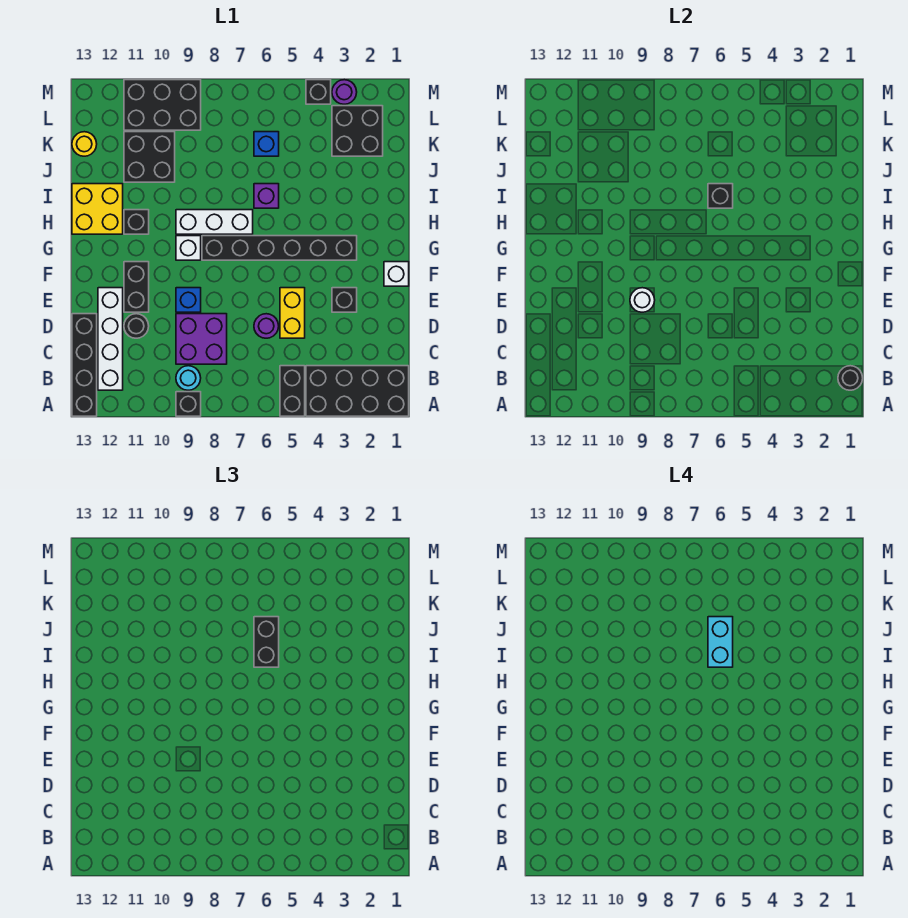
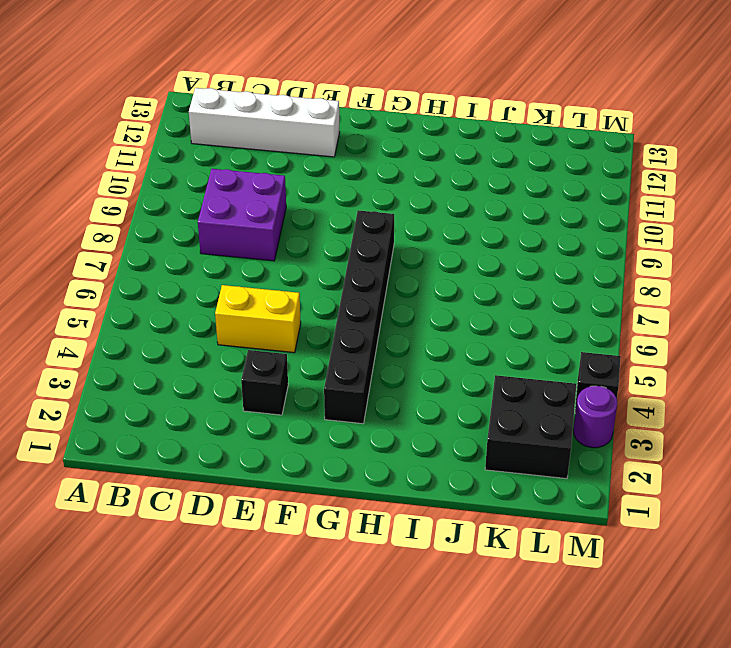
none -> black brick A1:B4 level 1
none -> black brick A5:B5 level 1
none -> black brick A9 level 1
none -> black brick A13:D13 level 1

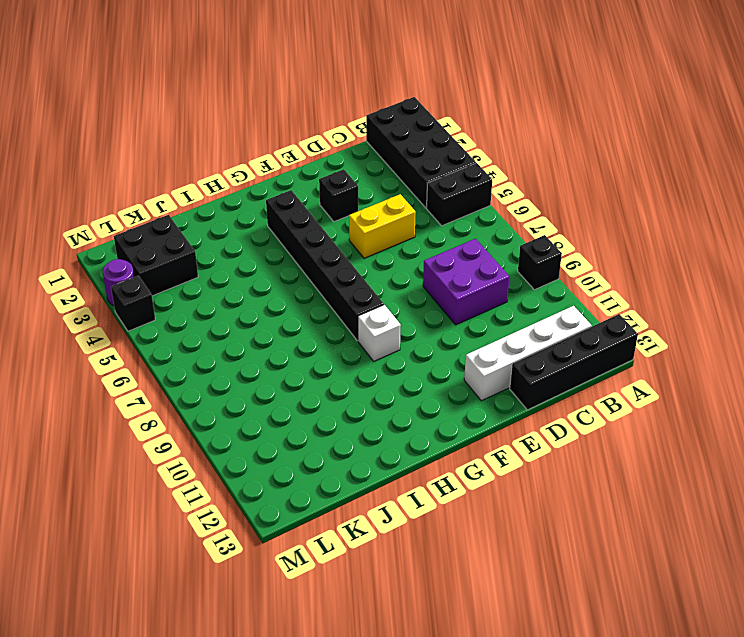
none -> cyan round brick B9 level 1
none -> purple round brick D6 level 1
none -> black round brick D11 level 1
none -> blue brick E9 level 1

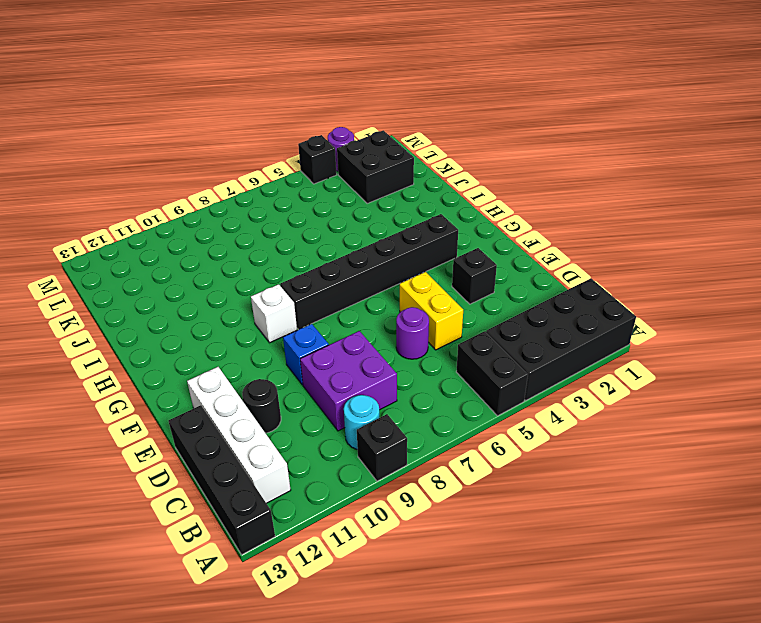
none -> black brick E11:F11 level 1
none -> white brick F1 level 1
none -> white brick H7:H9 level 1
none -> black brick H11 level 1

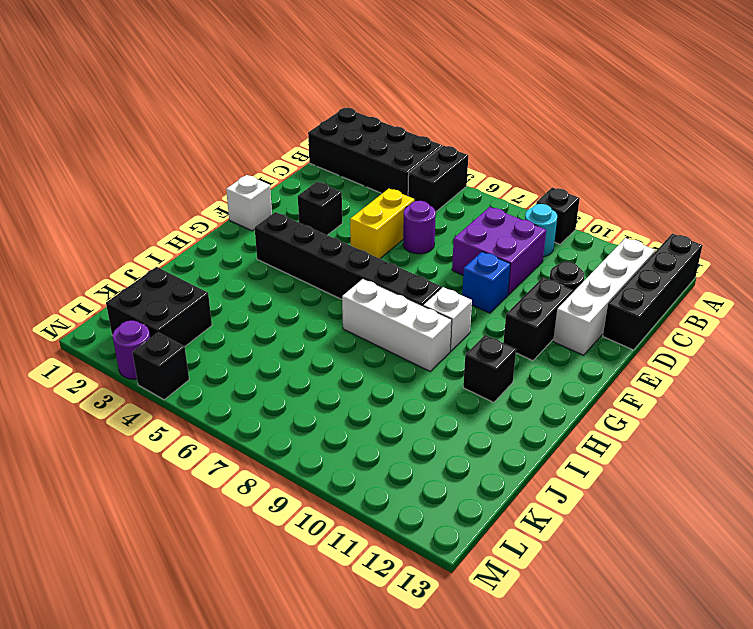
none -> yellow brick H12:I13 level 1
none -> purple brick I6 level 1
none -> black brick J10:K11 level 1
none -> blue brick K6 level 1

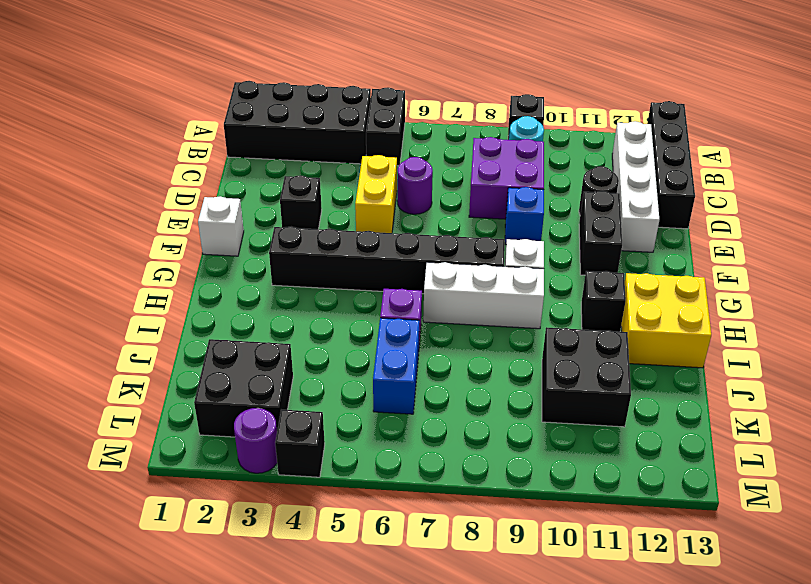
blue brick J6:K6 level 1 -> blue brick K6 level 1
none -> yellow round brick K13 level 1
none -> black brick L9:M11 level 1
none -> black round brick B1 level 2
none -> white round brick E9 level 2

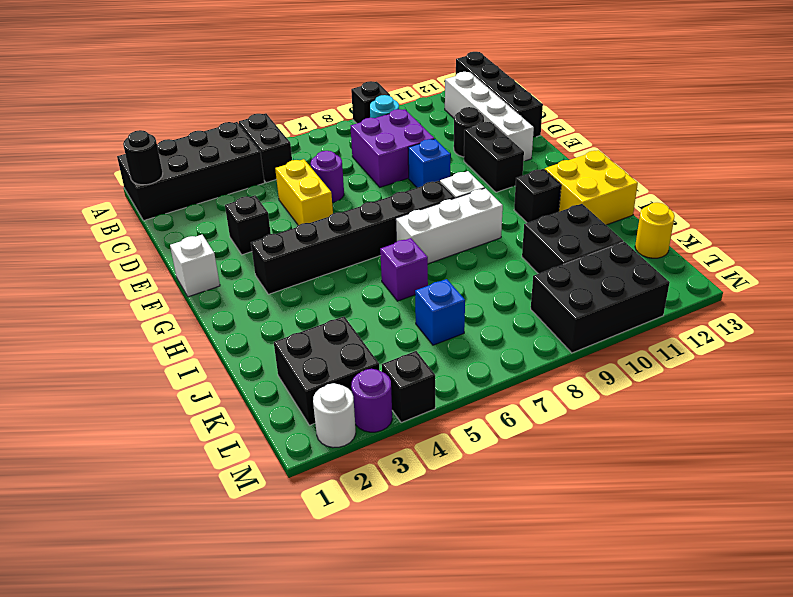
white round brick M2 level 1 -> white round brick E9 level 2
none -> black brick I6 level 2
none -> black brick I6:J6 level 3
none -> cyan brick I6:J6 level 4

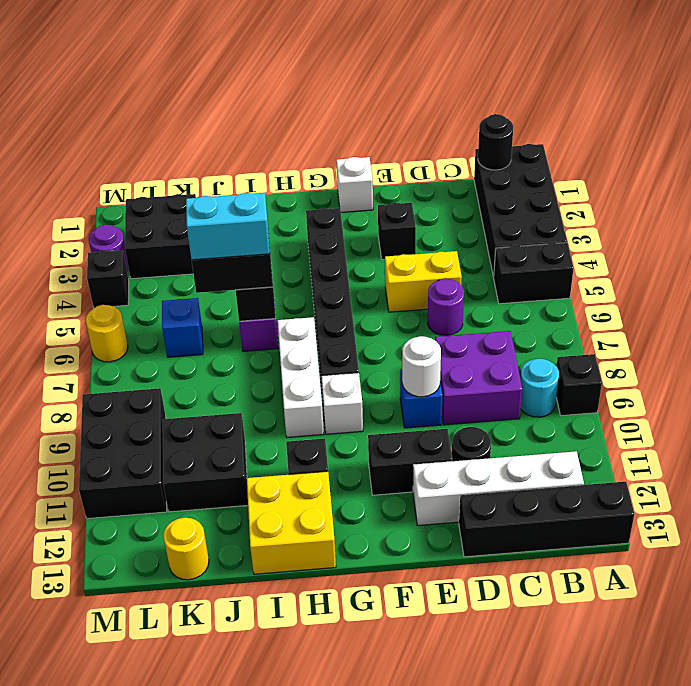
yellow round brick M6 level 1 -> none

